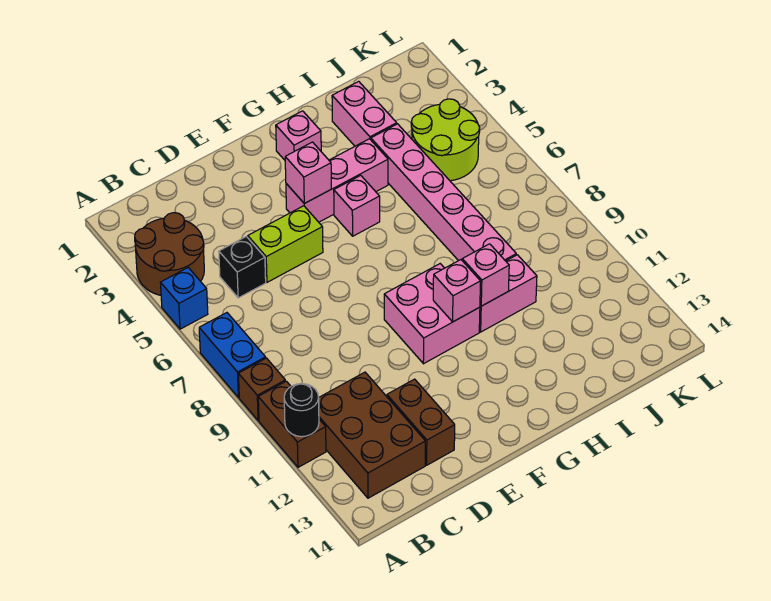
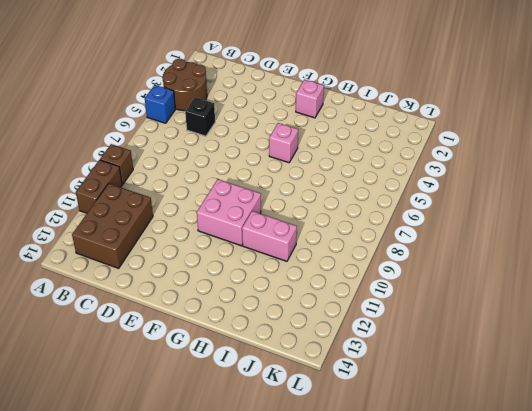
none -> blue brick A7:A8 level 1
none -> lime brick D5:E5 level 1
none -> brown brick D12:D13 level 1

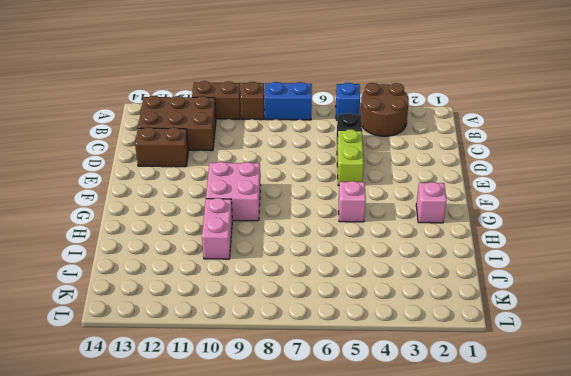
none -> pink brick F4:H4 level 1
none -> pink brick I2:I3 level 1
none -> pink brick I4:I9 level 1

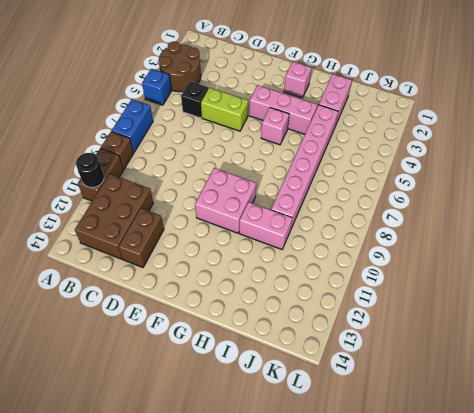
none -> lime round brick J4:K5 level 1
none -> pink brick F4 level 2
none -> pink brick G10 level 2

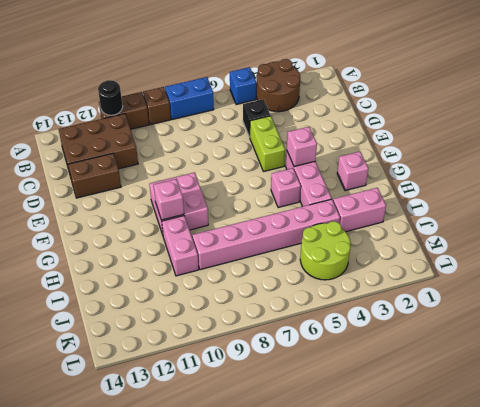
none -> pink brick H10 level 2

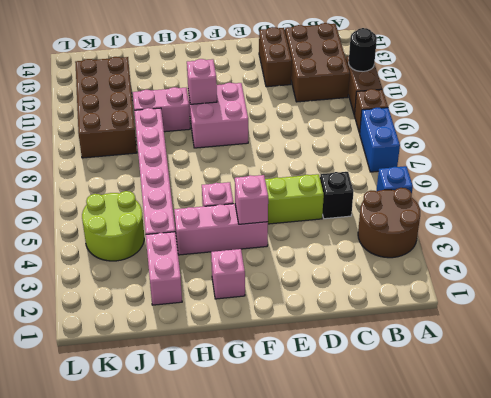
brown brick J9:K12 level 1 -> none
none -> pink brick H10 level 2

